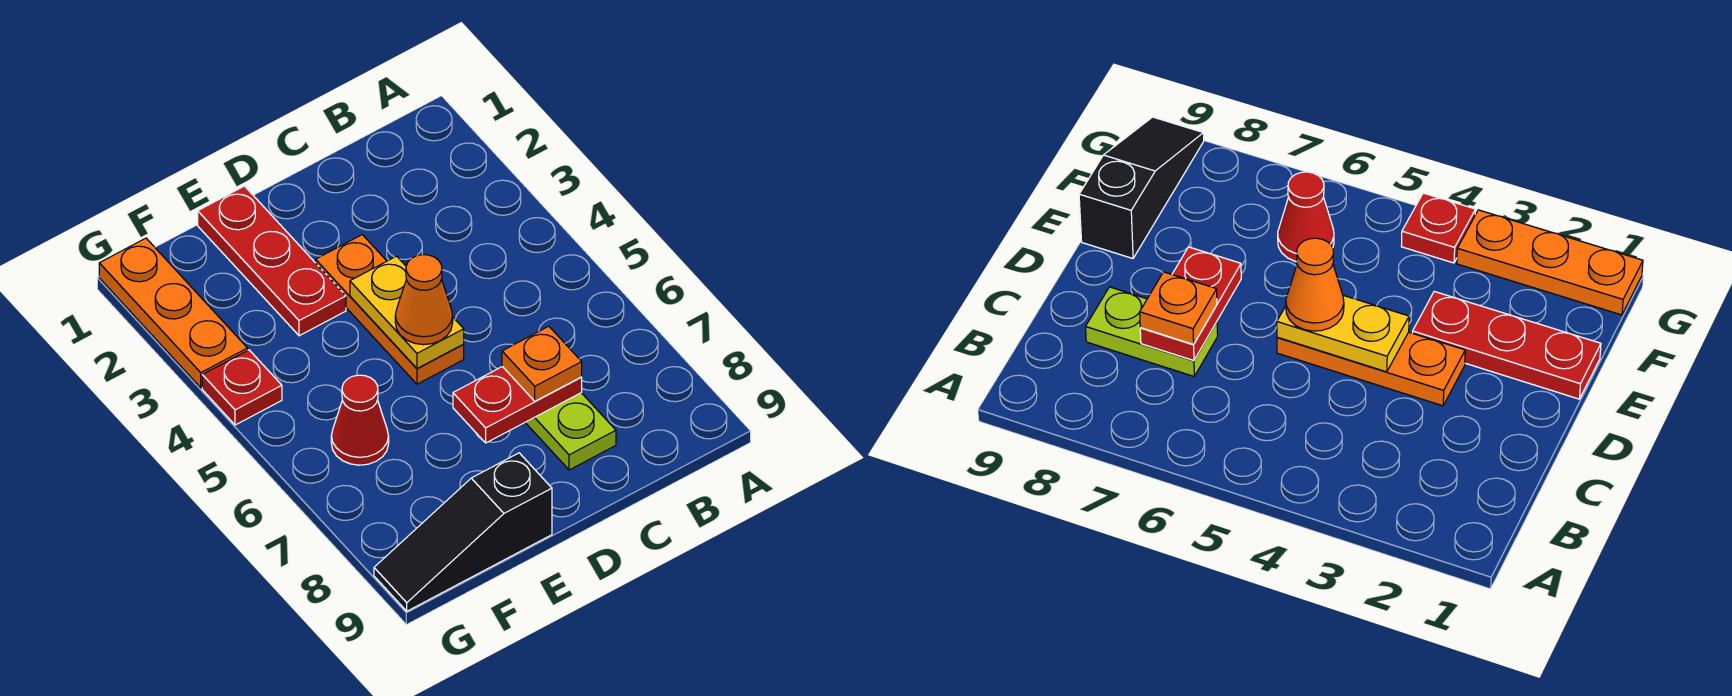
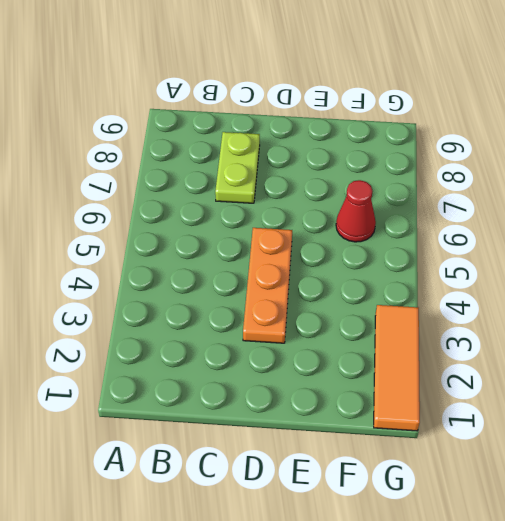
orange tile G1:G3 level 1 -> orange plate G1:G3 level 1
none -> red plate E1:E3 level 1
none -> black slope E9:G9 level 1 top E

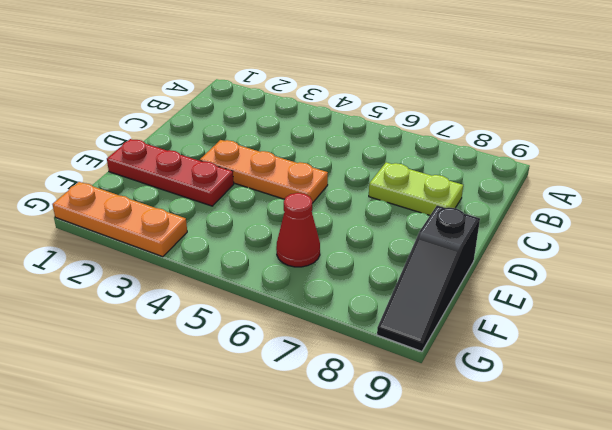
none -> red plate G4 level 1
none -> red plate C7:D7 level 2

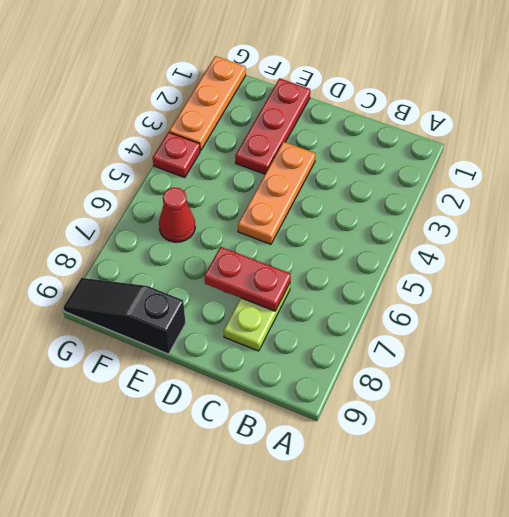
none -> yellow plate D4:D5 level 2
none -> orange plate C7 level 3

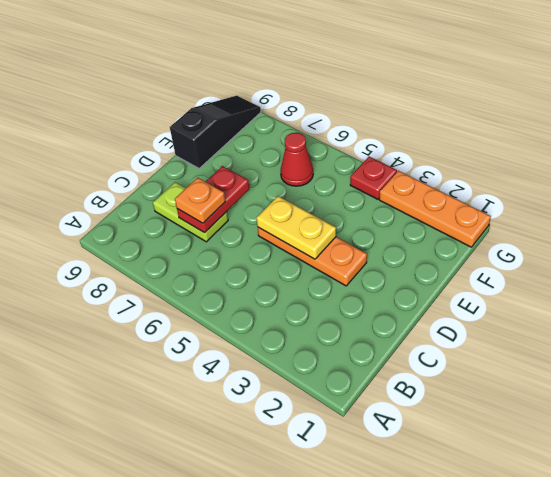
none -> red plate E1:E3 level 1
none -> orange cone D5 level 3

